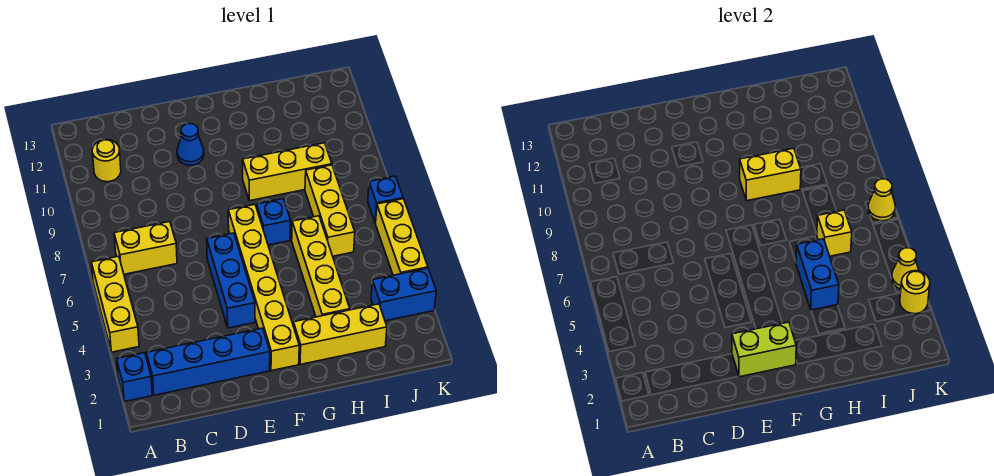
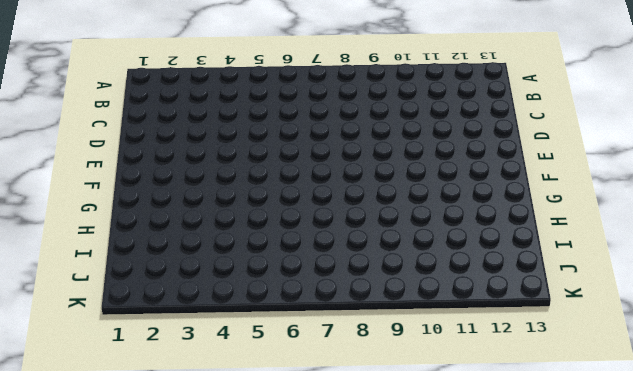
none -> blue brick A2 level 1
none -> yellow brick A4:A6 level 1
none -> blue brick B2:E2 level 1

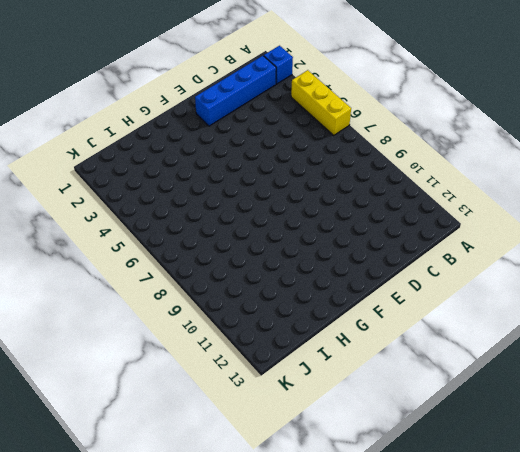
none -> yellow brick B7:C7 level 1
none -> yellow round brick B11 level 1
none -> blue brick E4:E6 level 1

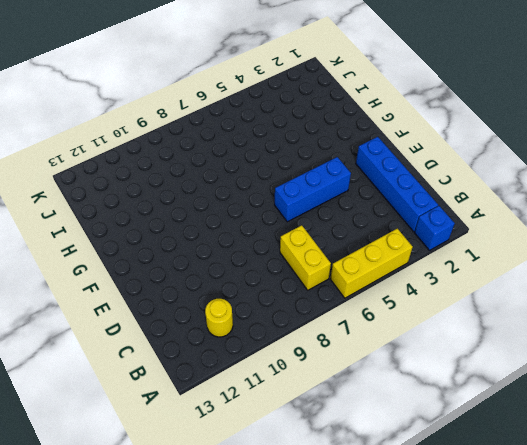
none -> blue cone E11 level 1
none -> yellow brick F2:F7 level 1
none -> yellow brick G2:I2 level 1

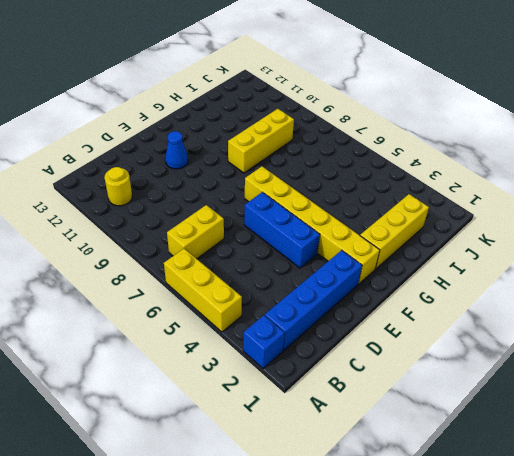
none -> blue brick G7 level 1
none -> yellow brick H3:H6 level 1
none -> yellow brick I6:I8 level 1

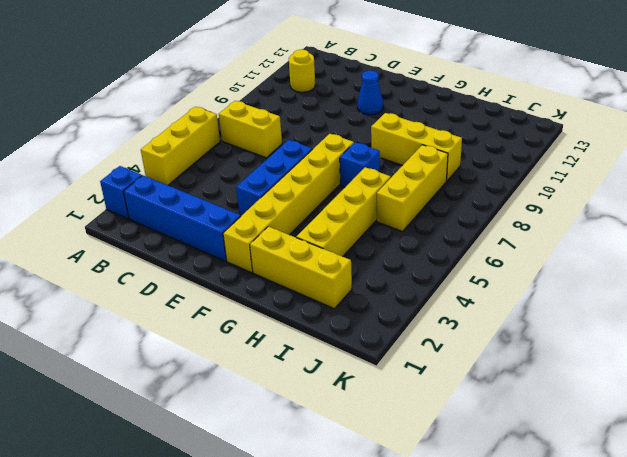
none -> blue brick J3:K3 level 1
none -> yellow brick K4:K6 level 1
none -> blue brick K7 level 1

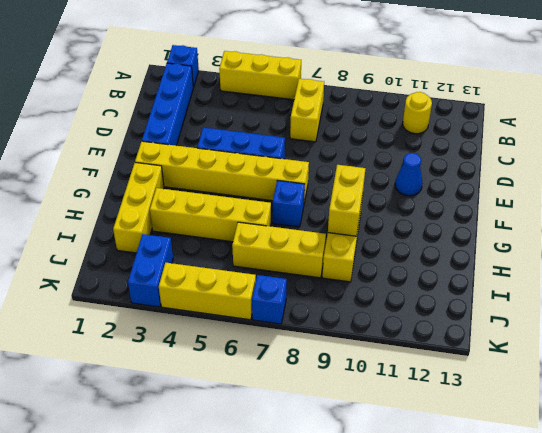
none -> lime brick E2:F2 level 2
none -> blue brick H4:H5 level 2
none -> yellow brick I6 level 2

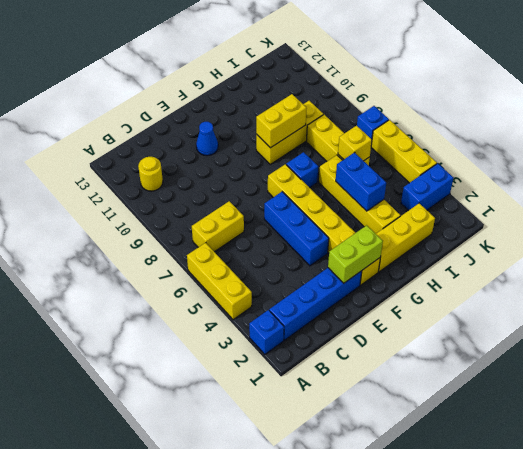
none -> yellow round brick K3 level 2
none -> yellow cone K4 level 2
none -> yellow cone K7 level 2

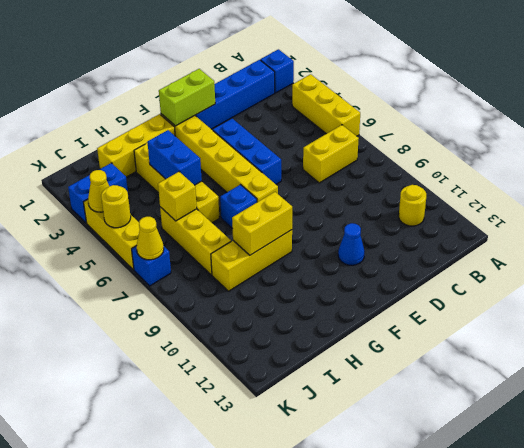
yellow round brick K5 level 2 -> yellow round brick K3 level 2

